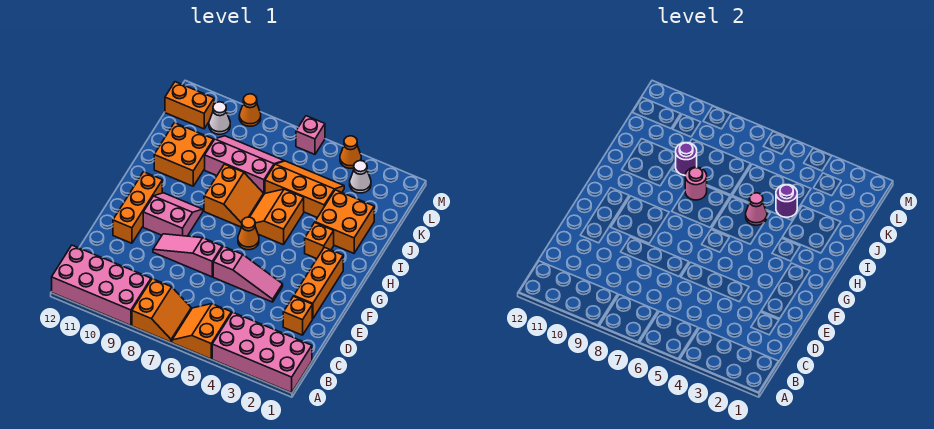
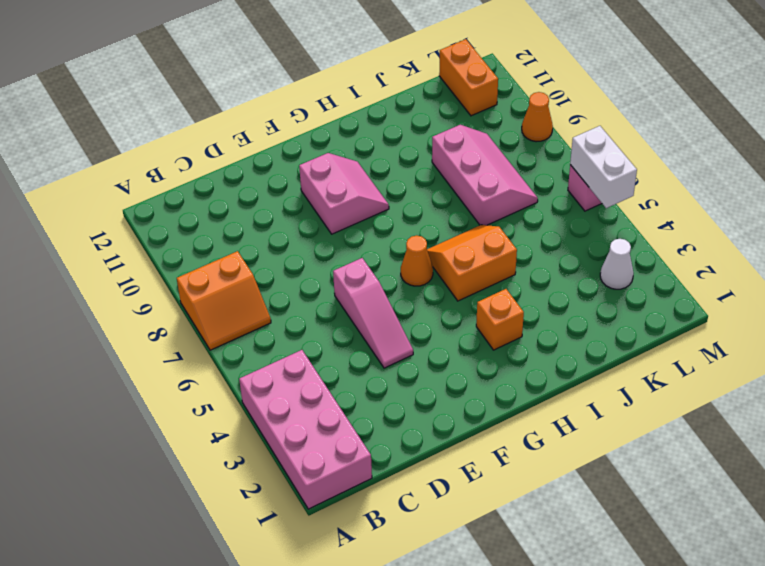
white brick M5:M6 level 2 -> none
none -> orange slope A5:B6 level 1 top 5
none -> pink brick A9:B12 level 1
none -> orange brick D2 level 1

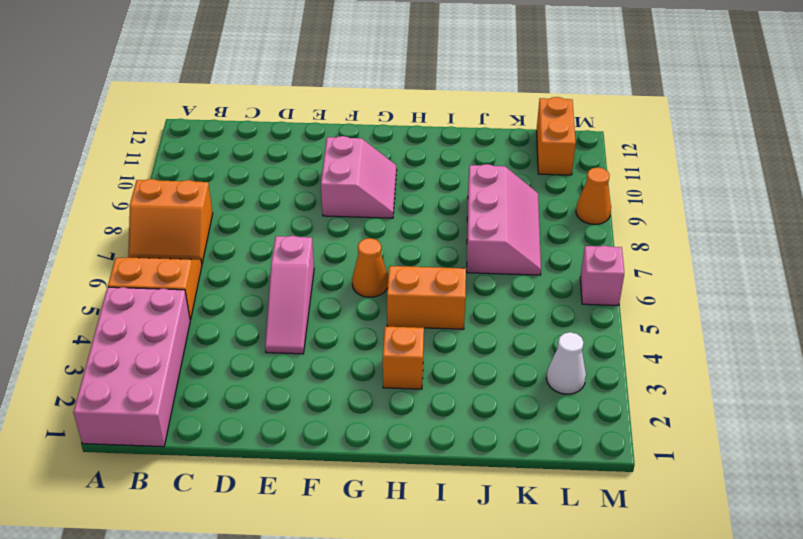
none -> pink brick A9:B12 level 1
none -> orange brick D2 level 1
none -> orange brick E2:G2 level 1

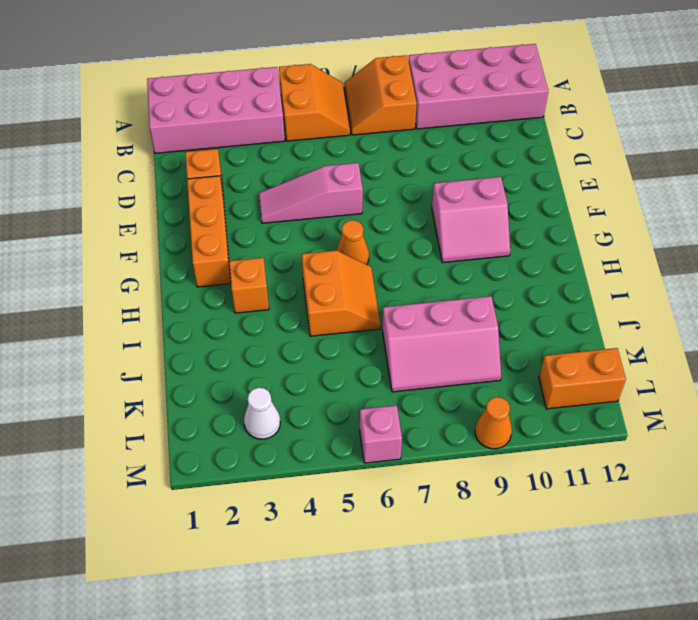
none -> pink slope E7:E9 level 1 top 7
none -> orange brick E11:G11 level 1
none -> orange slope H7:I8 level 1 top 8

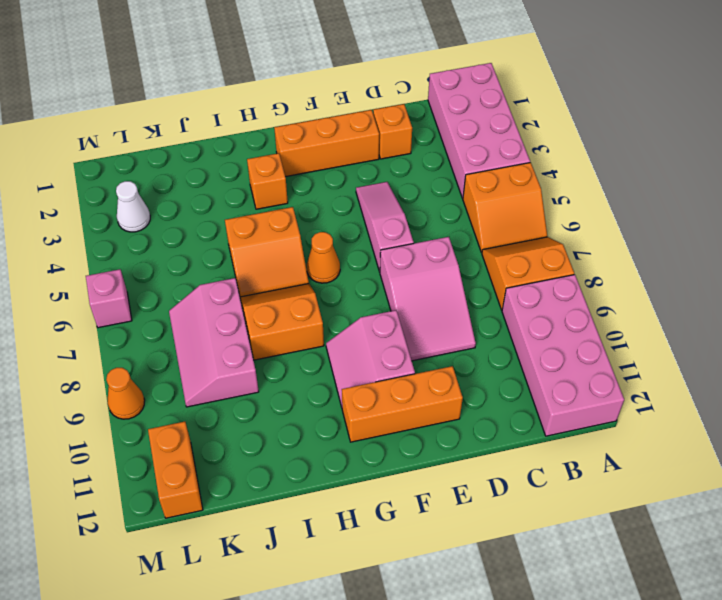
pink slope D7:E9 level 1 top 7 -> pink slope E7:E9 level 1 top 7
none -> orange brick I2:J3 level 1
none -> orange brick I10:J11 level 1
none -> orange slope J4:K6 level 1 top J

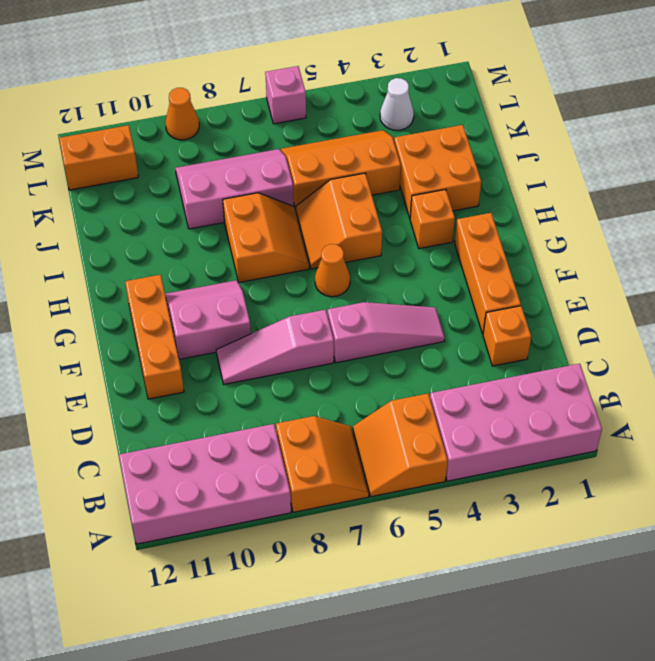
none -> orange brick I10:J11 level 1
none -> white cone L10 level 1
none -> orange cone M4 level 1

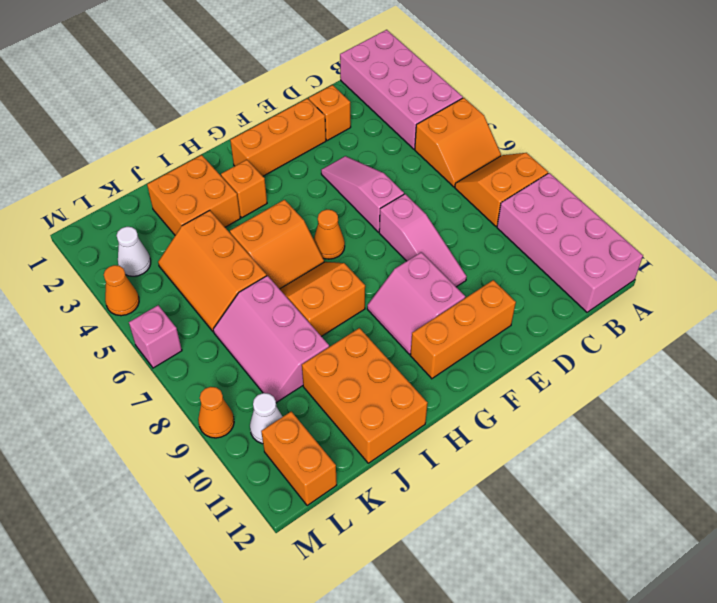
orange brick I10:J12 level 1 -> orange brick I10:J11 level 1
none -> pink cone I5 level 2
none -> pink round brick I8 level 2
none -> purple round brick J4 level 2

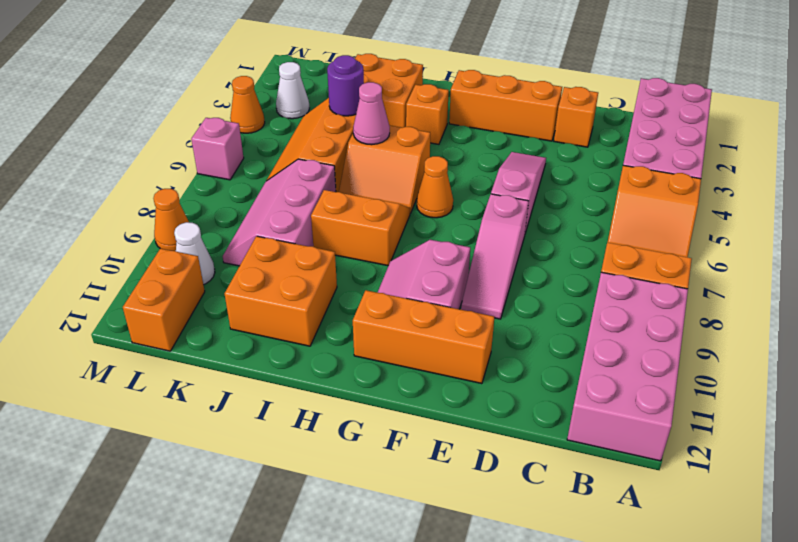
none -> pink round brick I8 level 2
none -> purple round brick J9 level 2

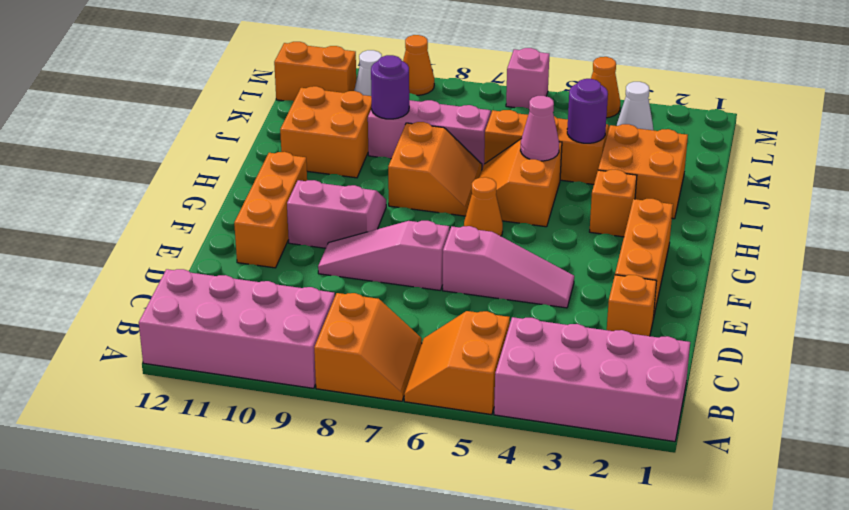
none -> pink round brick I8 level 2

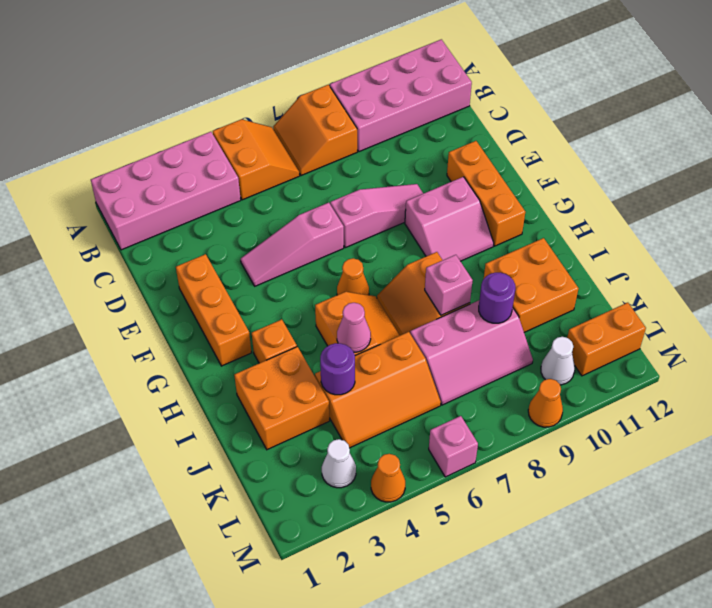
pink brick I8 level 2 -> pink round brick I8 level 2
none -> orange brick D2 level 1

